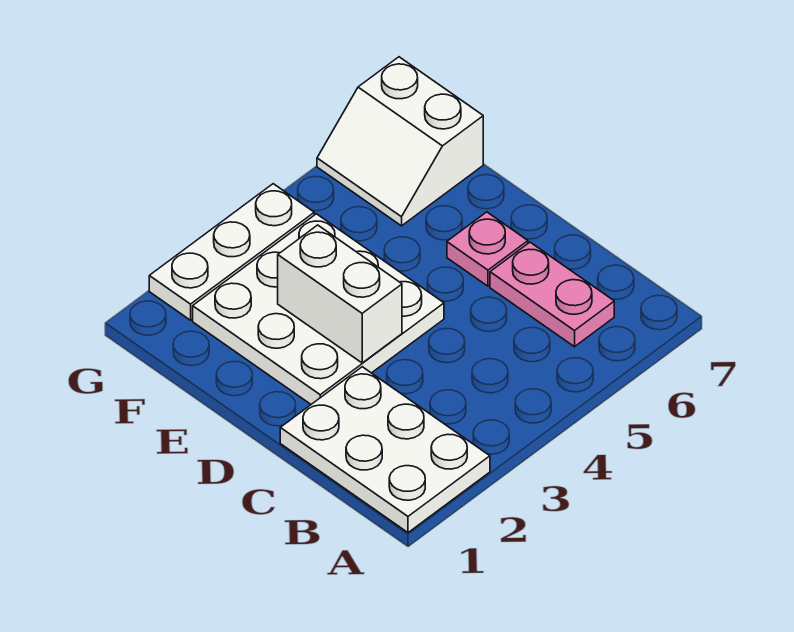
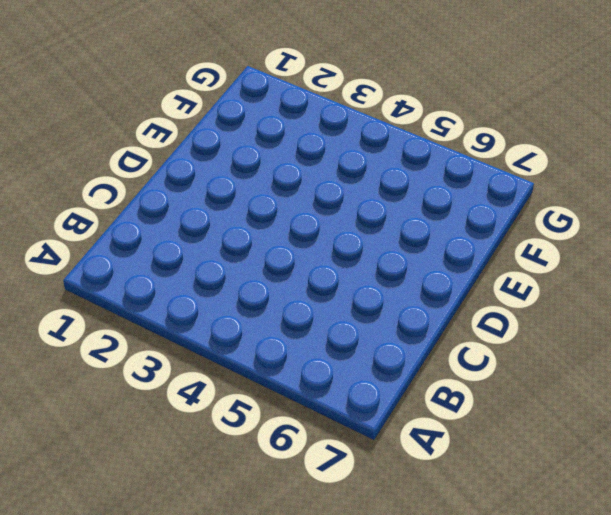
none -> white plate A1:C2 level 1
none -> pink plate B6:C6 level 1

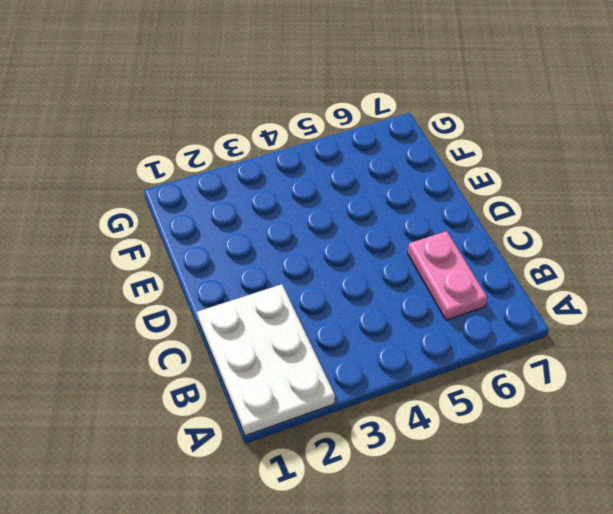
none -> white plate D2:F4 level 1
none -> pink plate D6 level 1

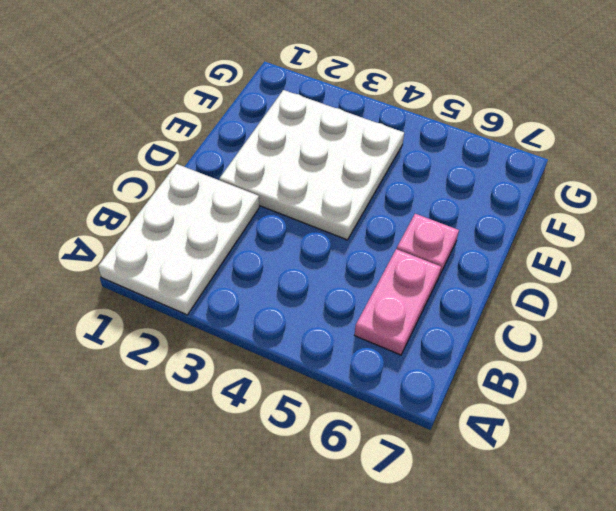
none -> white slope F6:G7 level 1 top 7
none -> white plate G2:G4 level 1

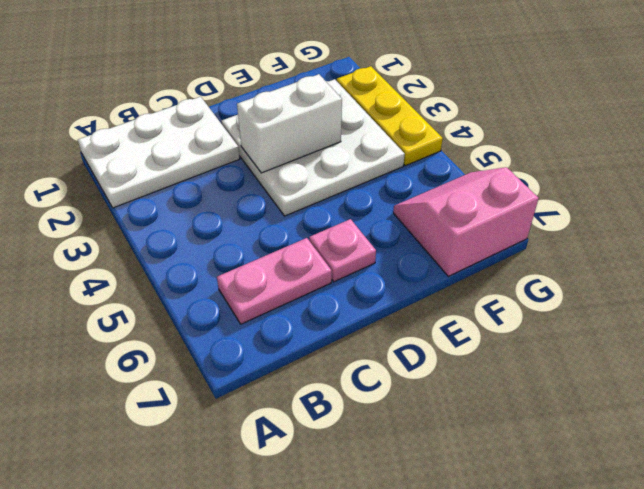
pink slope F6:G7 level 1 top 7 -> white slope F6:G7 level 1 top 7
yellow plate G2:G4 level 1 -> white plate G2:G4 level 1

